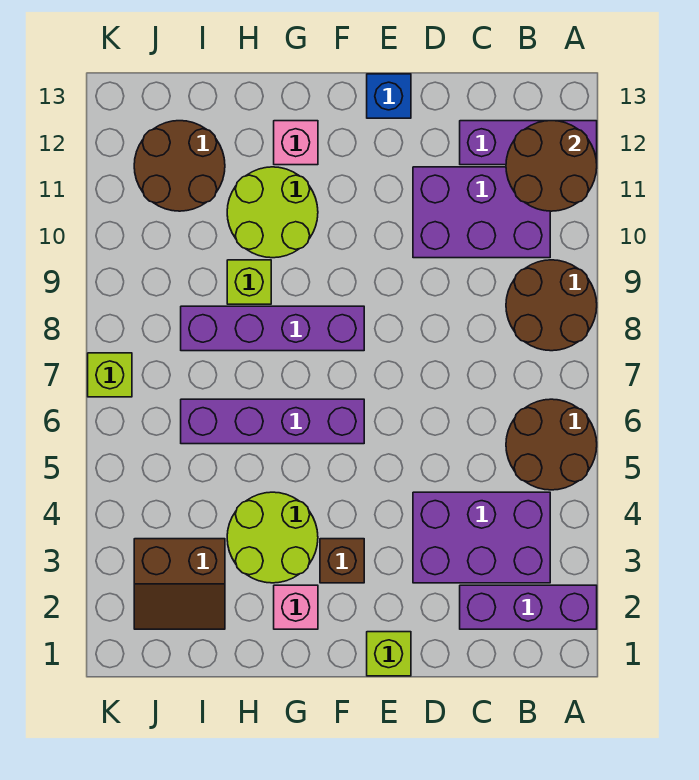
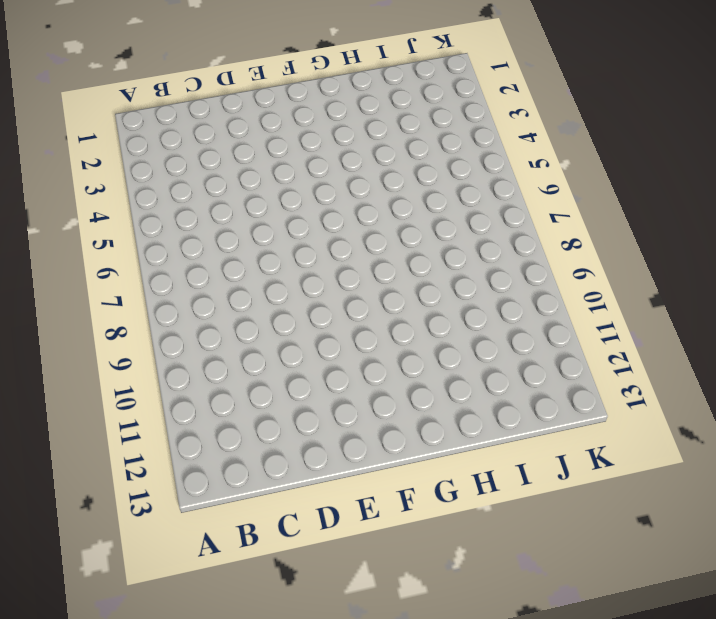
none -> purple brick A2:C2 level 1
none -> brown round brick A5:B6 level 1
none -> brown round brick A8:B9 level 1

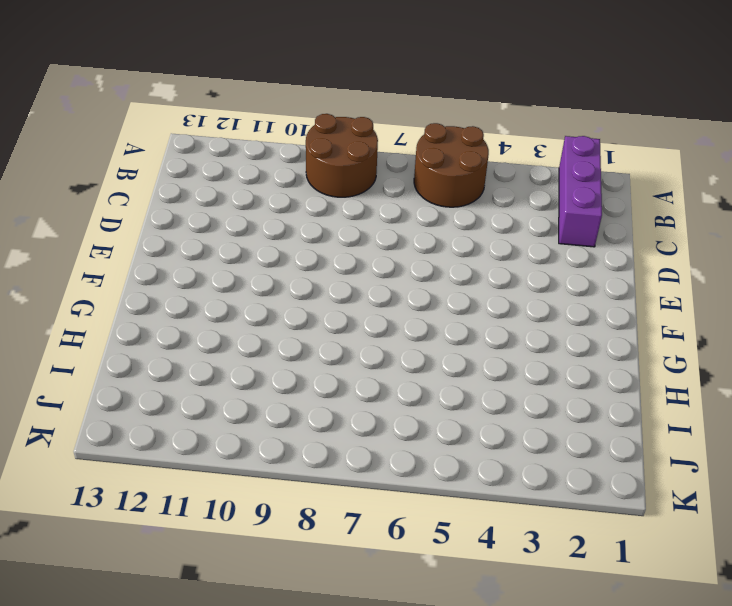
none -> purple brick A12:C12 level 1
none -> purple brick B3:D4 level 1
none -> purple brick B10:D11 level 1

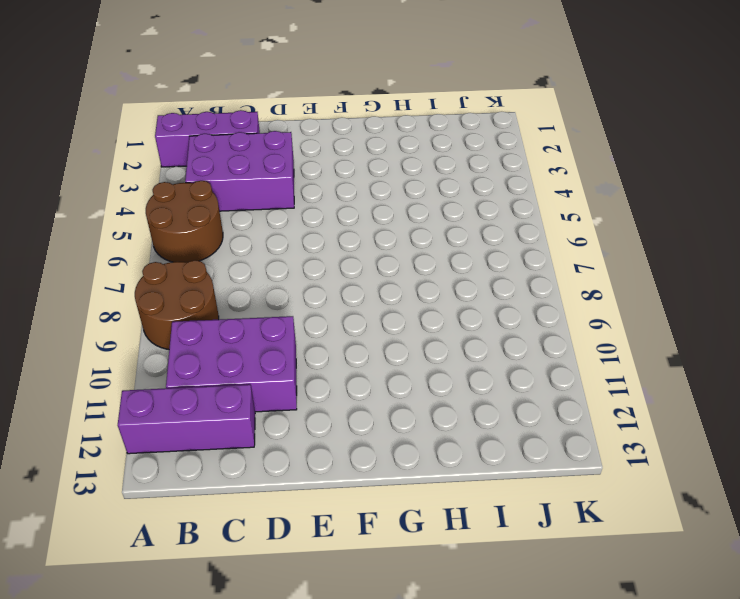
none -> lime brick E1 level 1
none -> blue brick E13 level 1
none -> brown brick F3 level 1

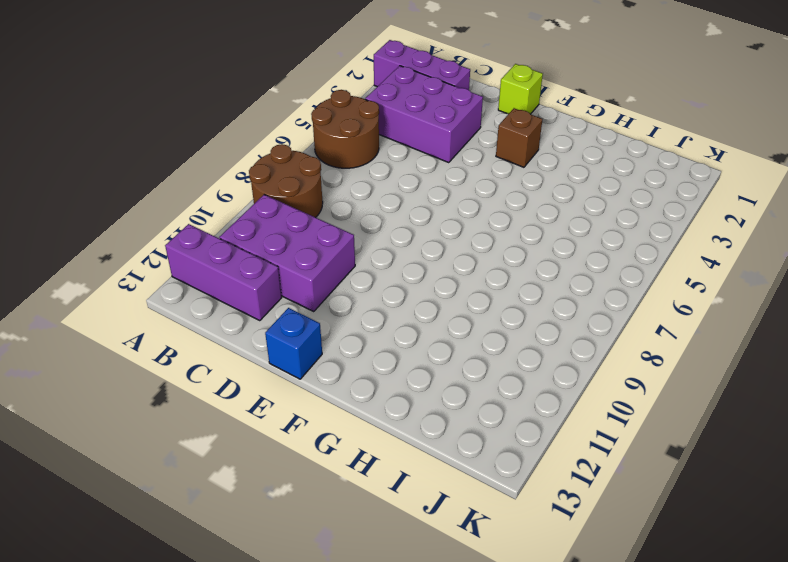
none -> purple brick F6:I6 level 1
none -> purple brick F8:I8 level 1
none -> pink brick G2 level 1

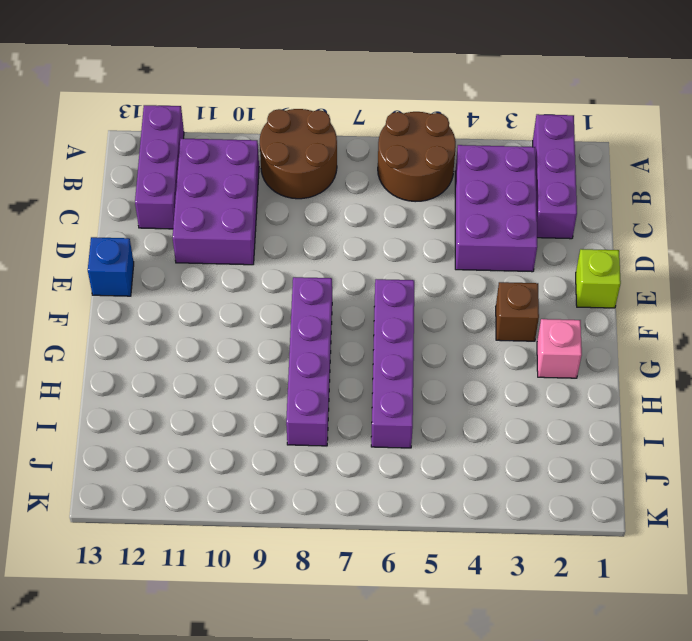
none -> lime round brick G3:H4 level 1
none -> lime round brick G10:H11 level 1
none -> pink brick G12 level 1

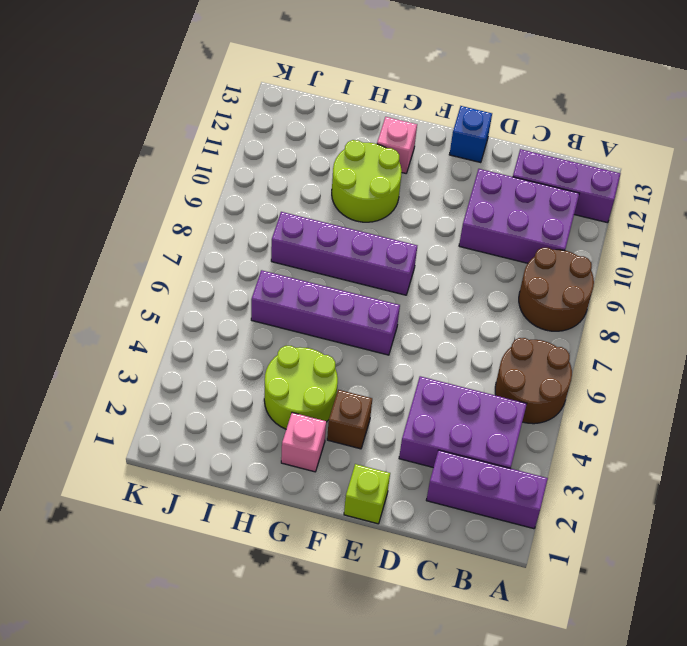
none -> lime brick H9 level 1
none -> brown slope I2:J3 level 1 top 3
none -> brown round brick I11:J12 level 1

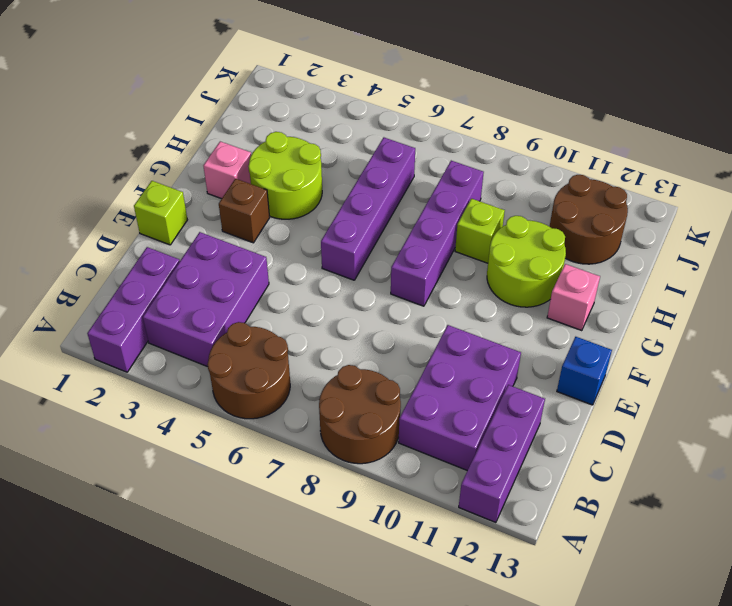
none -> brown slope I2:J3 level 1 top 3
none -> lime brick K7 level 1
none -> brown round brick A11:B12 level 2

